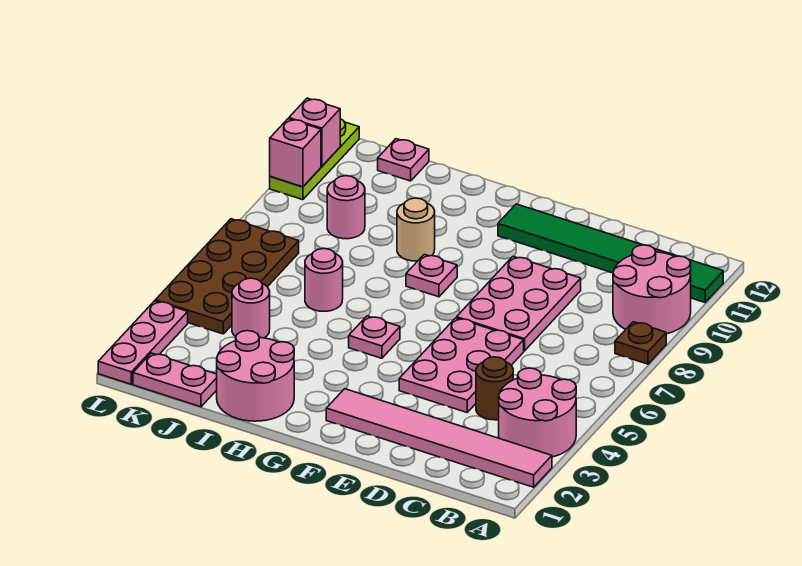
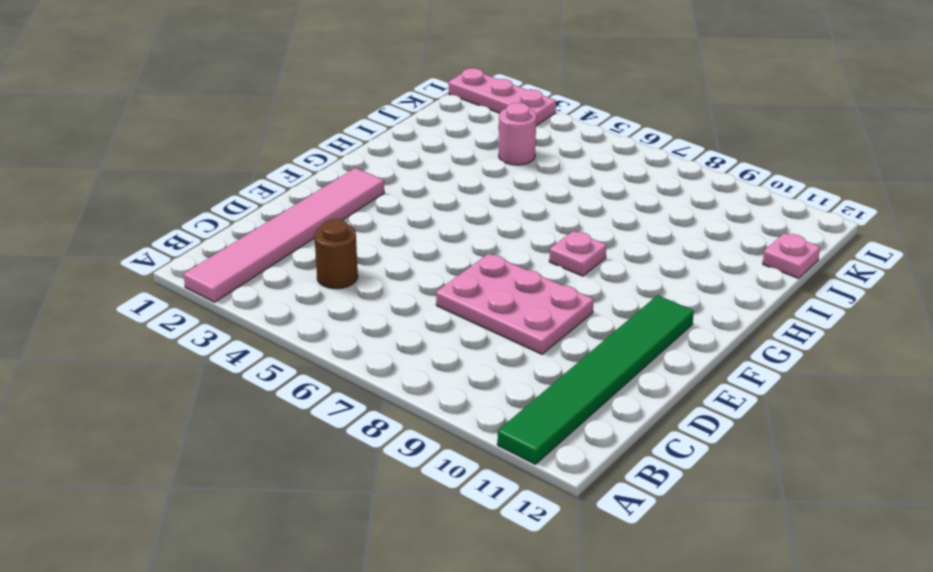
none -> pink round brick A3:B4 level 1
none -> brown plate A8 level 1
none -> pink round brick A9:B10 level 1

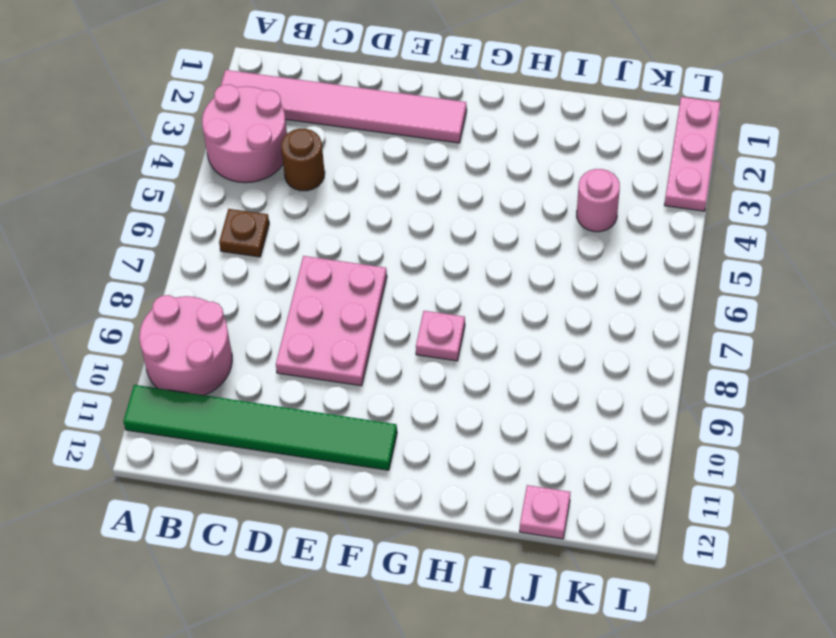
brown plate B6 level 1 -> brown plate A8 level 1
none -> pink plate D4:E6 level 1
none -> pink plate G5 level 1
none -> pink round brick H1:I2 level 1

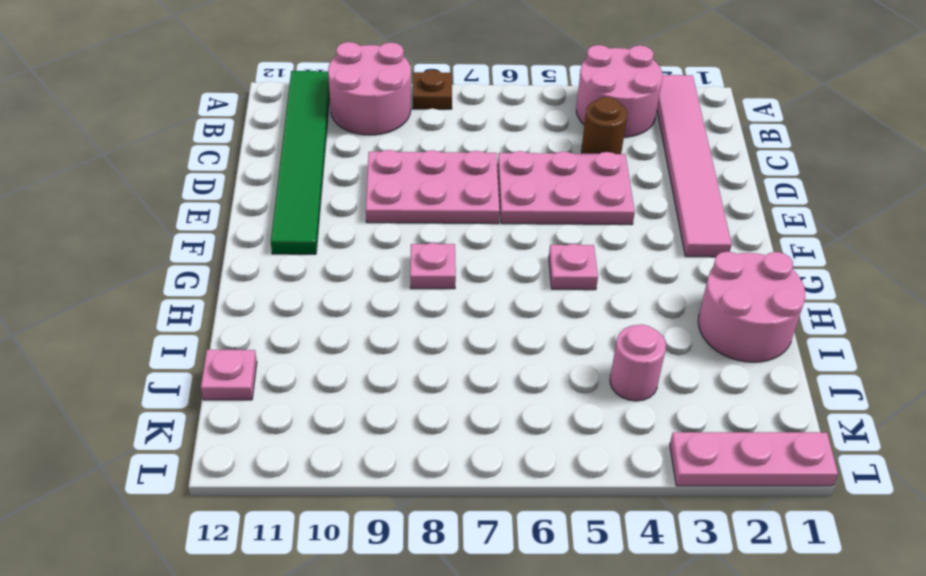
none -> tan round brick H9 level 1
none -> pink round brick I6 level 1
none -> pink plate J1:K1 level 1

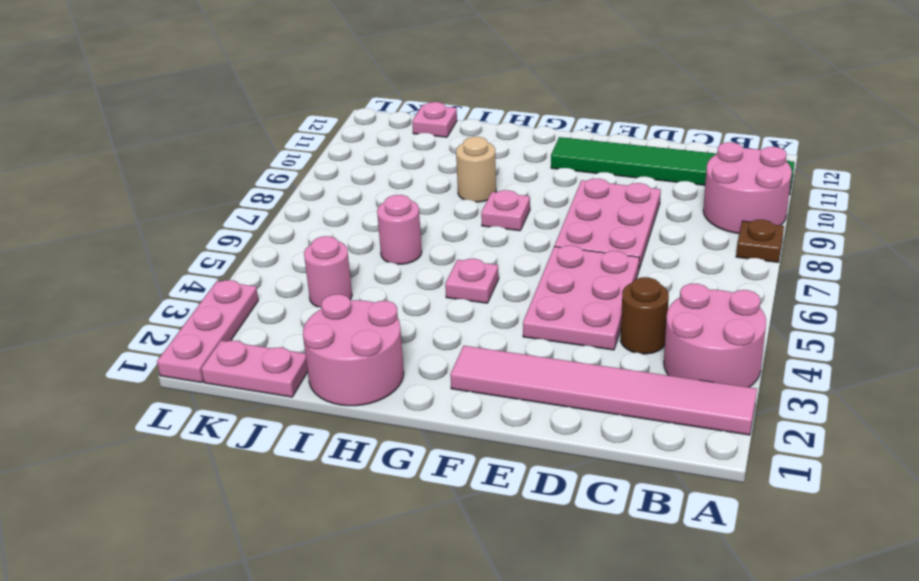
none -> pink round brick J9 level 1
none -> brown plate K4:L7 level 1
none -> lime plate L10:L12 level 1

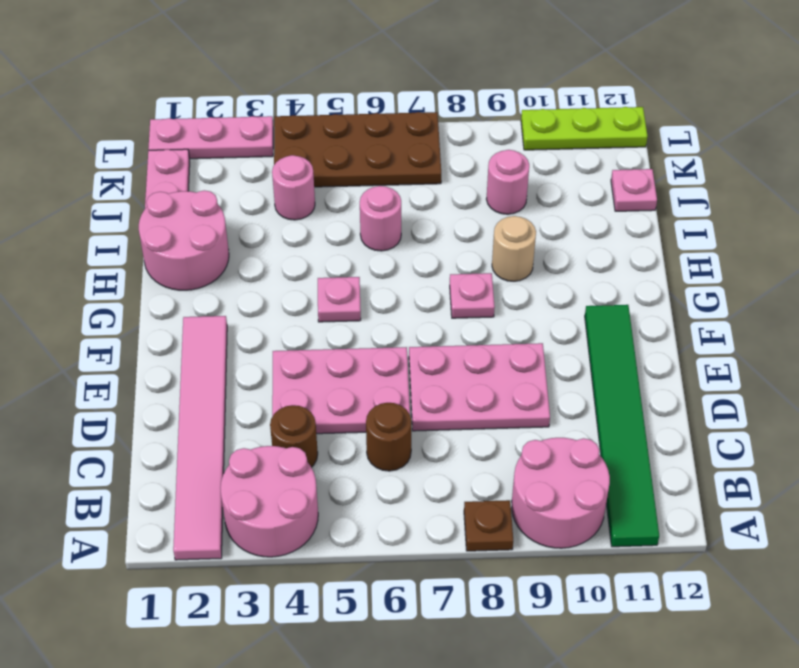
brown round brick C6 level 1 -> none
none -> pink brick L10 level 2
none -> pink brick L11 level 2

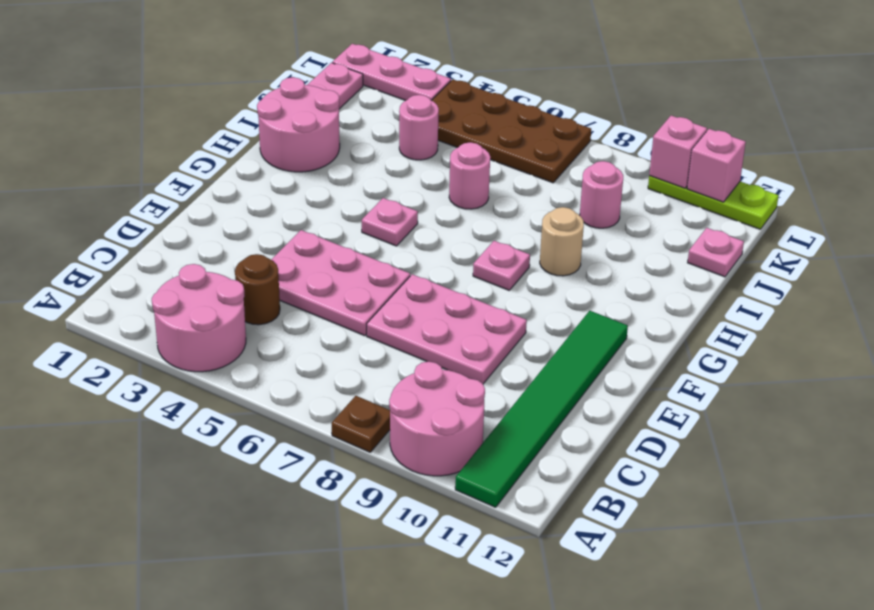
none -> pink tile A2:F2 level 1

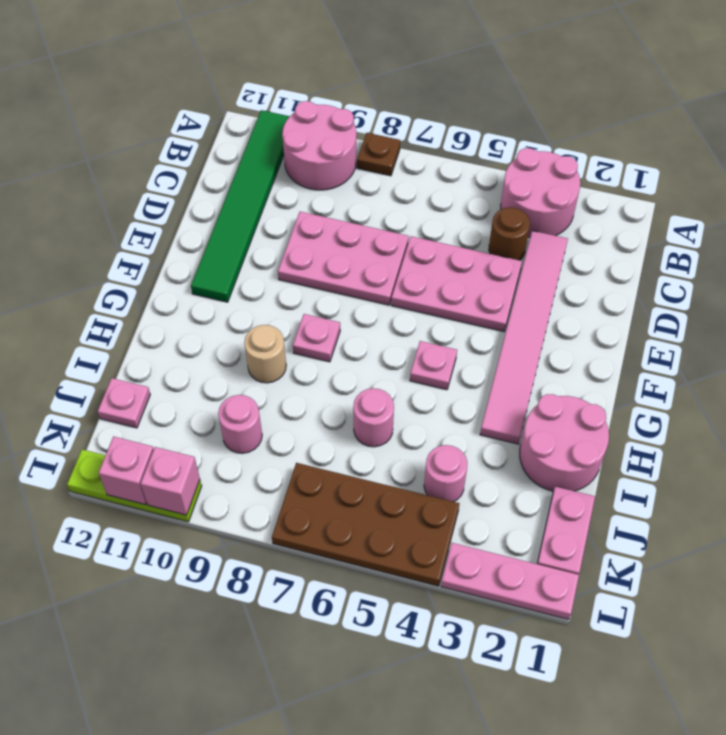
pink tile C3:H3 level 1 -> pink tile A2:F2 level 1

